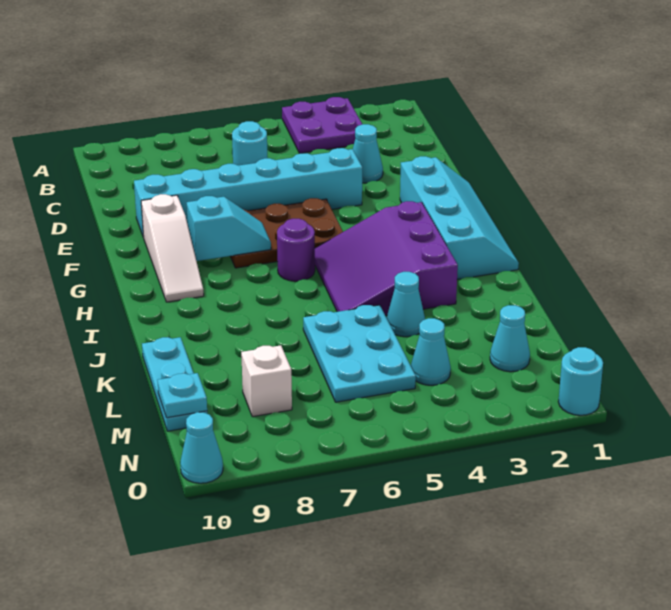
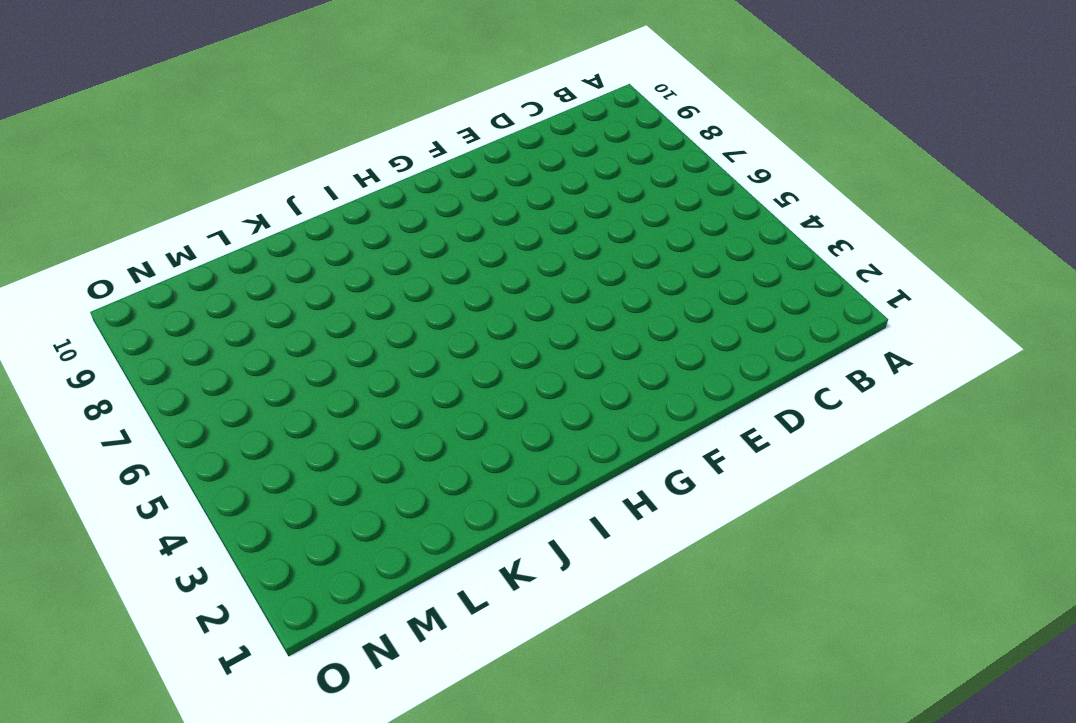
none -> purple plate A3:B4 level 1
none -> cyan round brick C6 level 1
none -> cyan cone D3 level 1

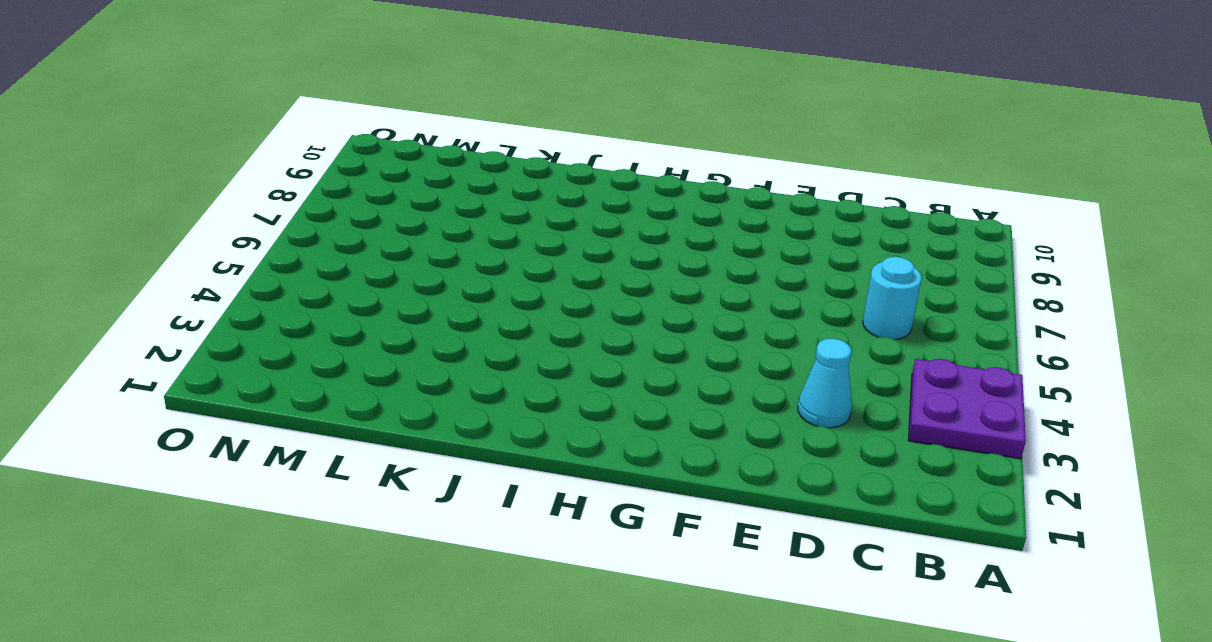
none -> cyan brick E4:E9 level 1
none -> cyan slope F1:I2 level 1 top 2
none -> brown plate F5:G7 level 1

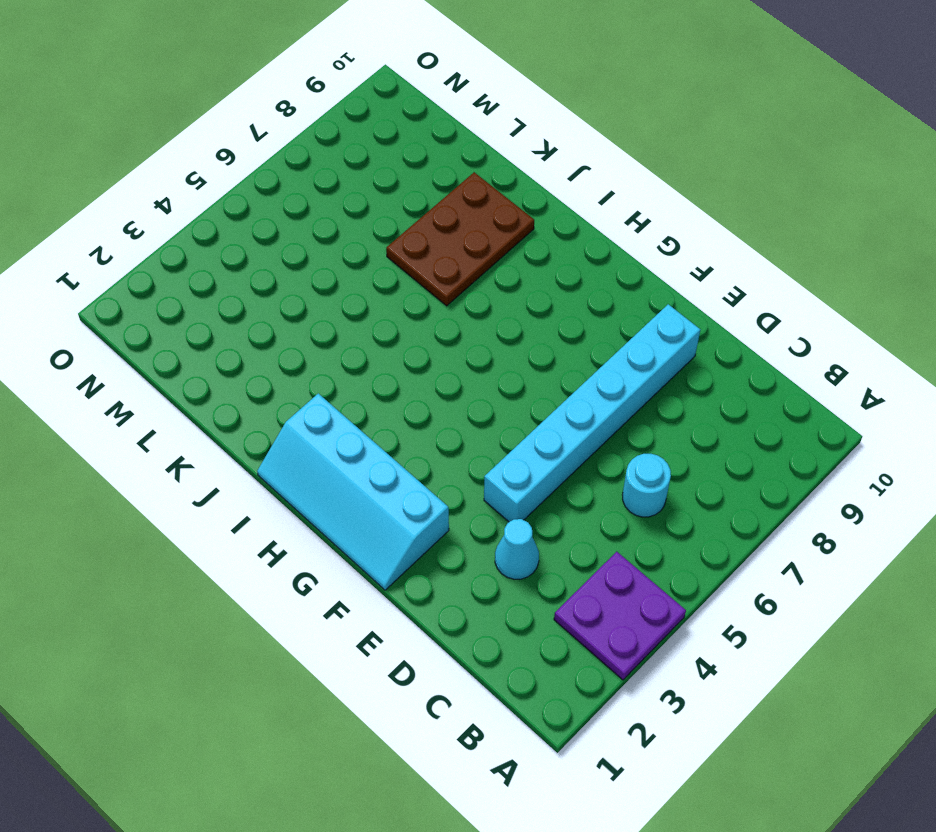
brown plate J7:K9 level 1 -> brown plate F5:G7 level 1
none -> white slope F9:H9 level 1 top F
none -> purple slope H3:J5 level 1 top 3
none -> purple round brick H6 level 1

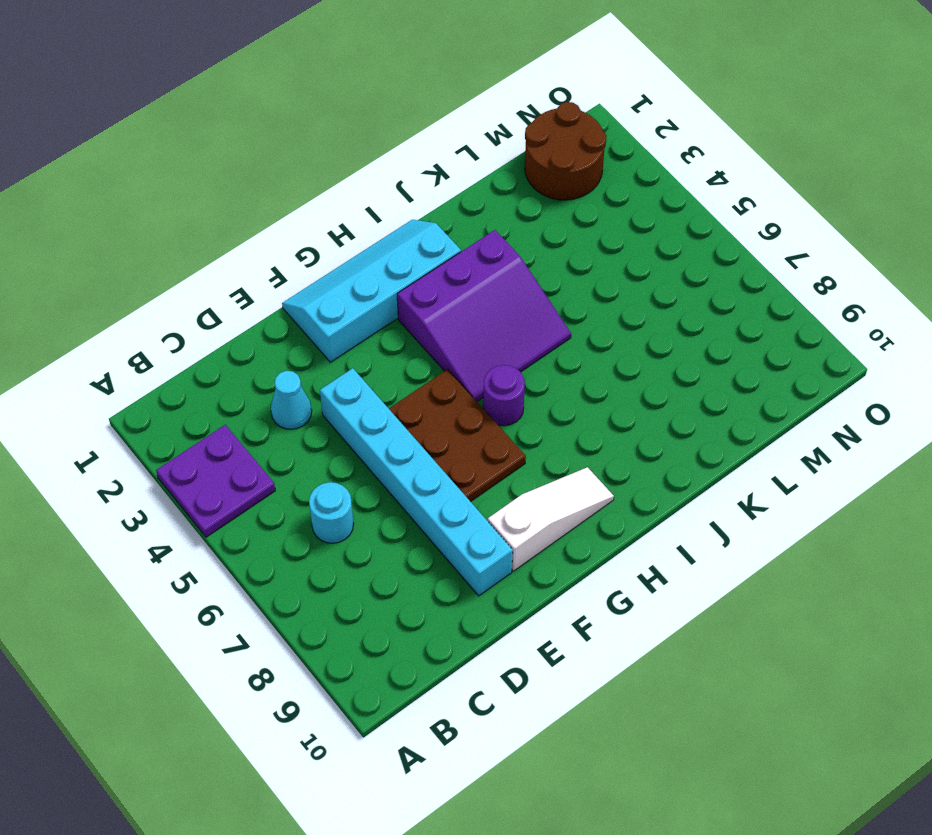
brown round brick M1:N2 level 1 -> cyan cone M2 level 1
none -> cyan cone K4 level 1
none -> cyan plate K5:M6 level 1
none -> cyan plate K10:M10 level 1

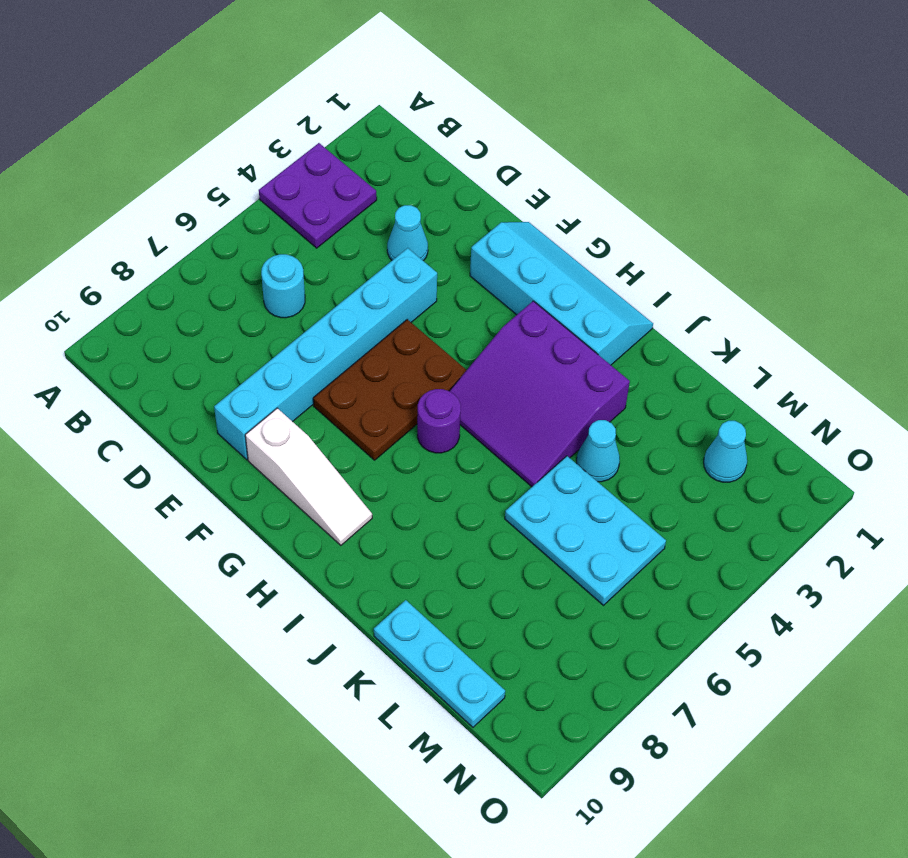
none -> cyan cone M4 level 1
none -> white brick M8 level 1
none -> cyan round brick O1 level 1

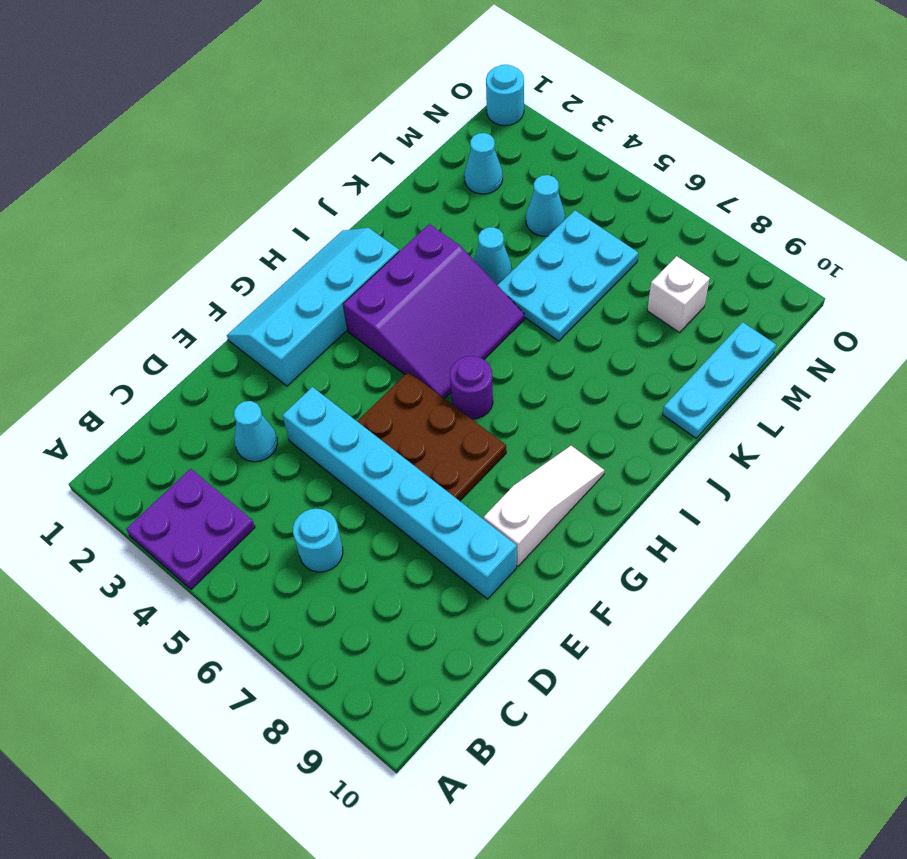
none -> cyan cone O10 level 1
none -> cyan slope G7:G8 level 2 top 8
none -> cyan plate M10 level 2

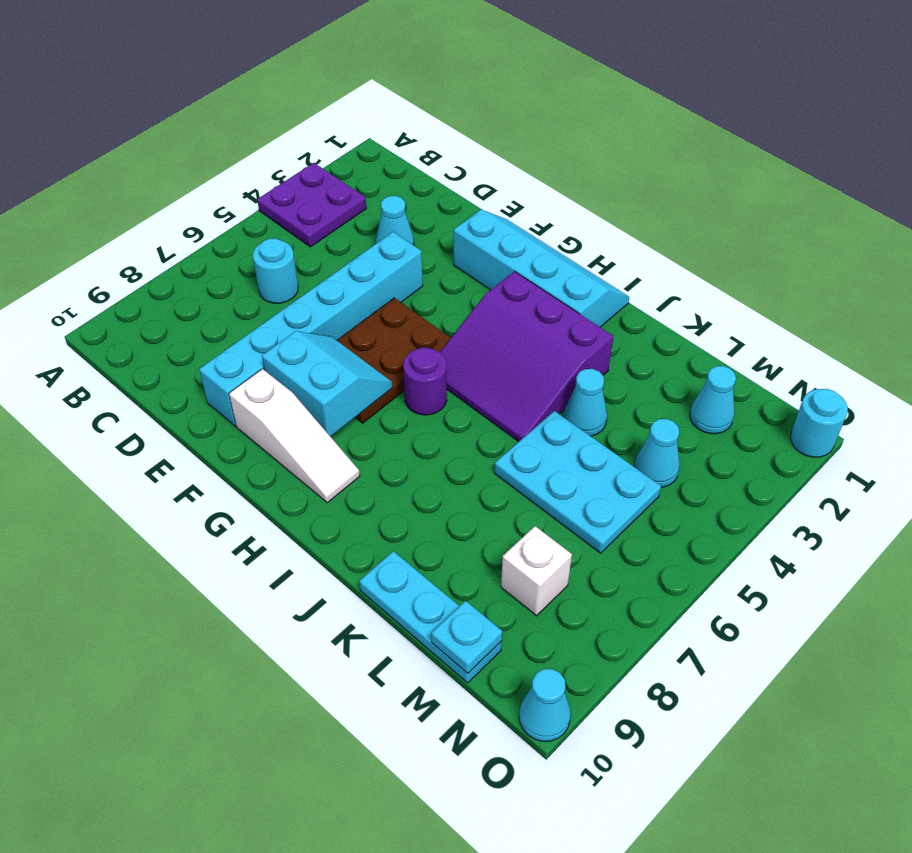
cyan slope F7:G8 level 2 top 8 -> cyan slope G7:G8 level 2 top 8

